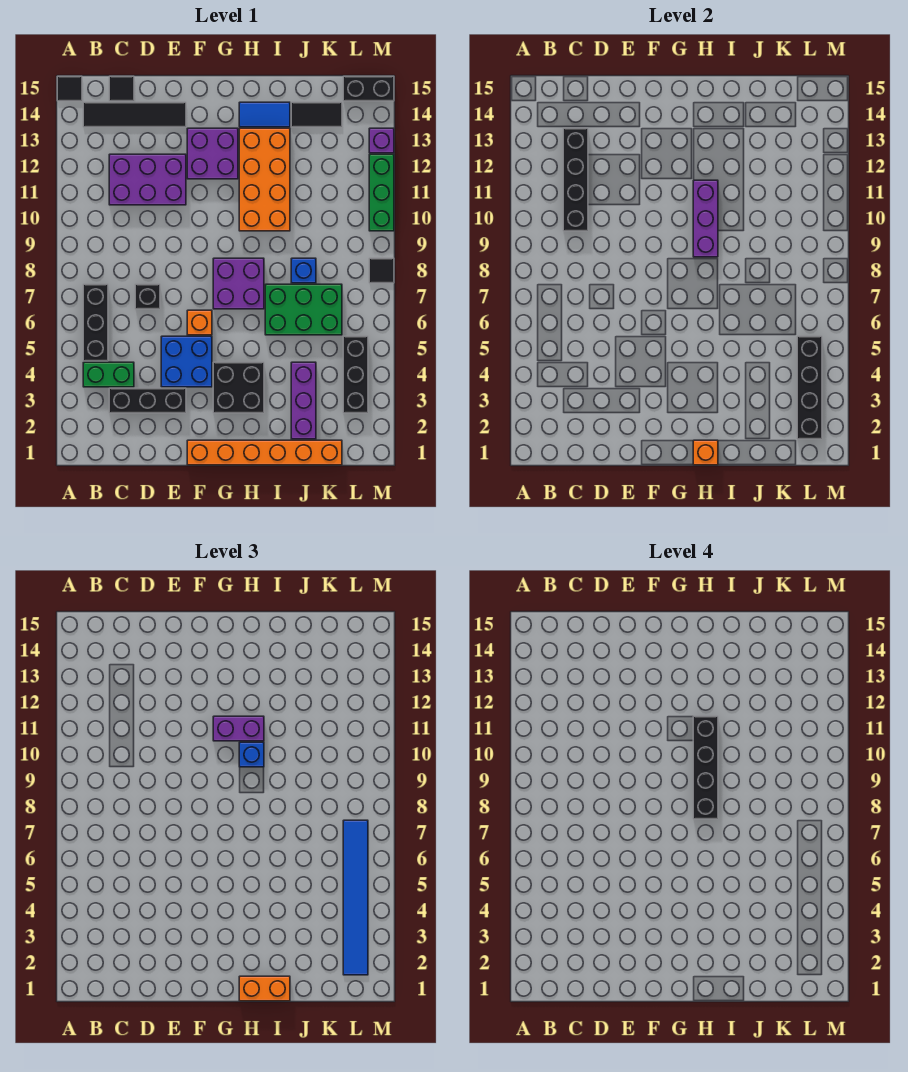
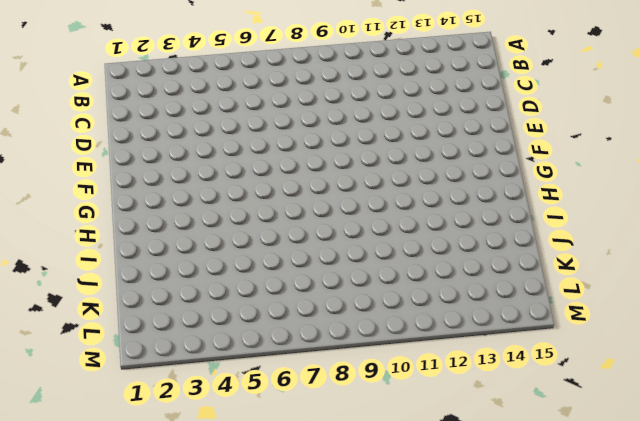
none -> black tile A15 level 1
none -> green brick B4:C4 level 1
none -> black brick B5:B7 level 1
none -> black tile B14:E14 level 1

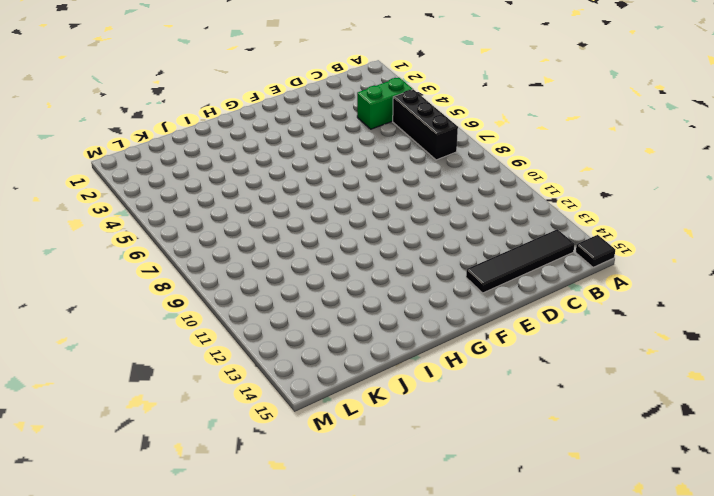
none -> black brick C3:E3 level 1
none -> purple brick C11:E12 level 1
none -> black tile C15 level 1
none -> black brick D7 level 1

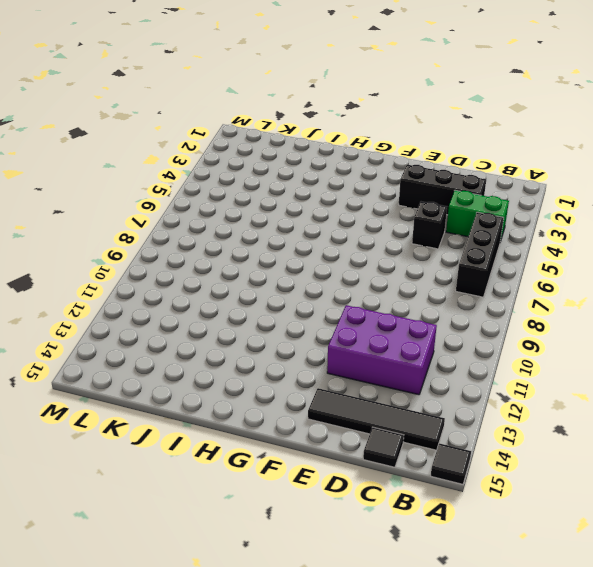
black brick D5 level 1 -> black brick D7 level 1
none -> blue brick E4:F5 level 1
none -> orange brick F1:K1 level 1
none -> orange brick F6 level 1
none -> purple brick F12:G13 level 1

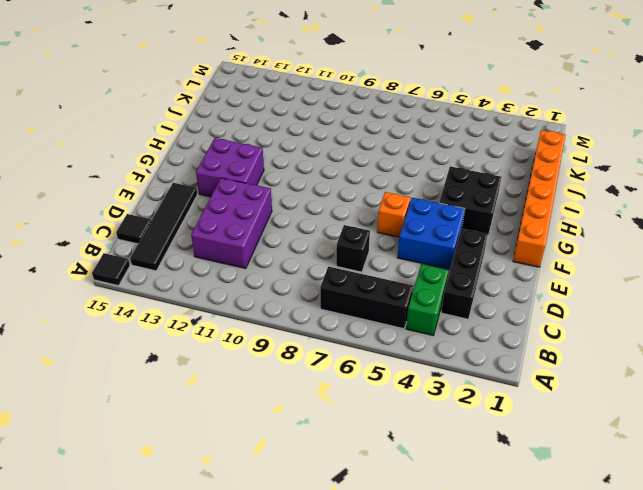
none -> purple brick G7:H8 level 1
none -> orange brick H10:I13 level 1
none -> blue tile H14:I14 level 1
none -> green brick I6:K7 level 1

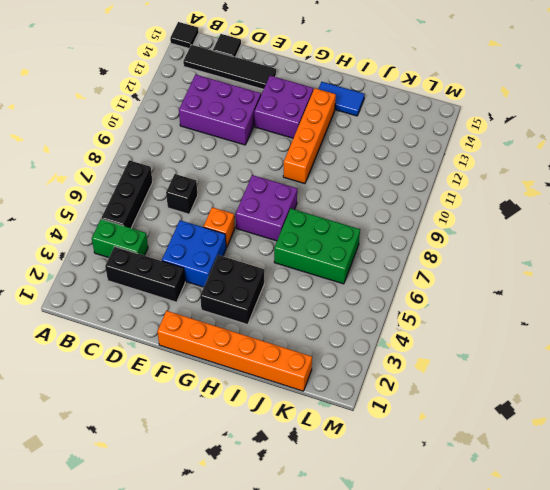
orange brick H10:H13 level 1 -> orange brick H10:I13 level 1
none -> purple brick J2:J4 level 1
none -> blue brick J8 level 1
none -> black tile J14:K14 level 1
none -> black brick L3:L5 level 1

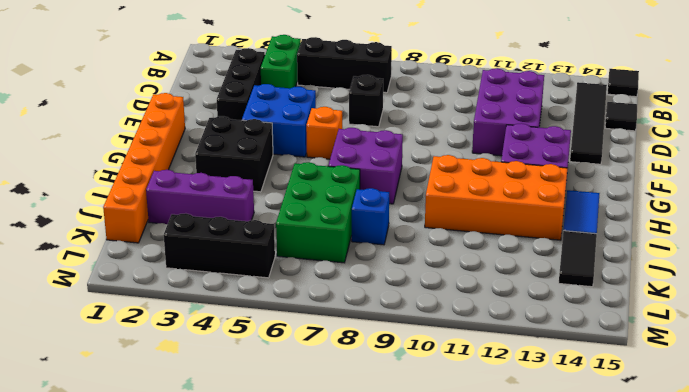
none -> black brick L15:M15 level 1
none -> black tile M8 level 1
none -> green brick M10:M12 level 1
none -> purple brick M13 level 1

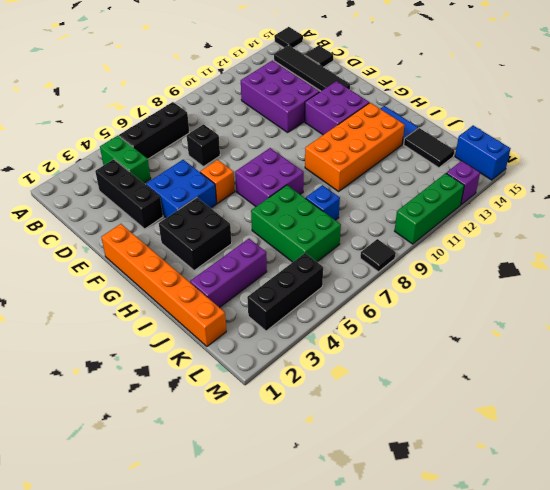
blue brick L15:M15 level 1 -> black brick L15:M15 level 1
none -> black brick C10:C13 level 2
none -> orange brick H1 level 2
none -> purple brick H9:H11 level 2
none -> black brick L2:L5 level 2

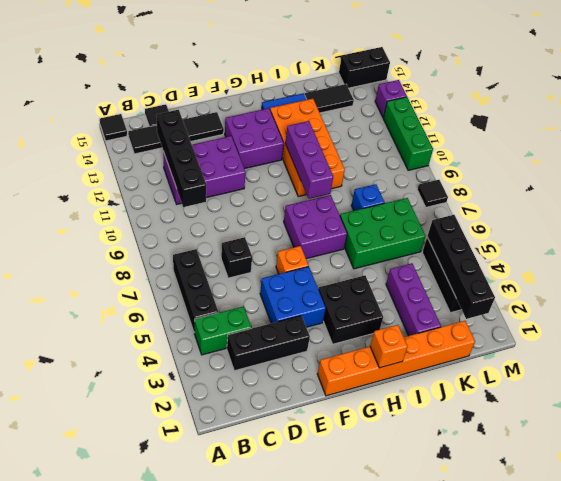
none -> purple brick G11:H11 level 3
none -> orange brick H1:I1 level 3
none -> blue brick H10 level 3
none -> blue tile L2:L7 level 3

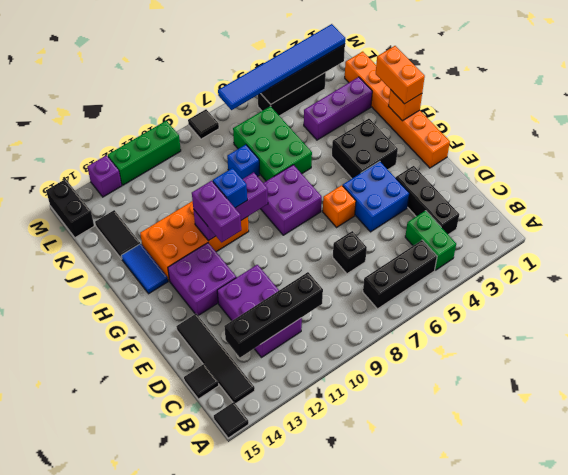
none -> black brick H8:H11 level 4

